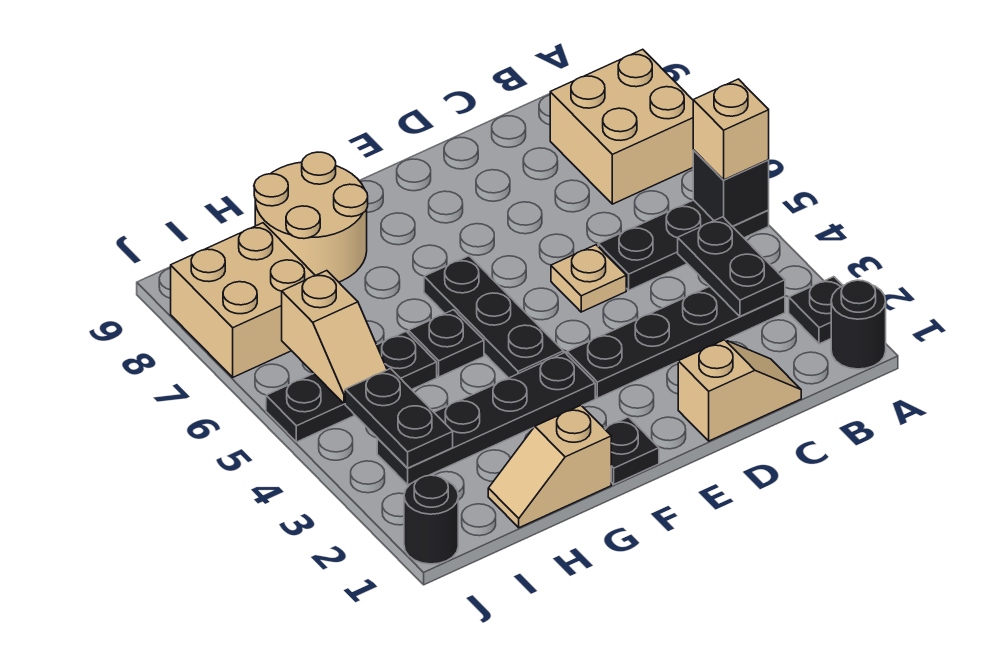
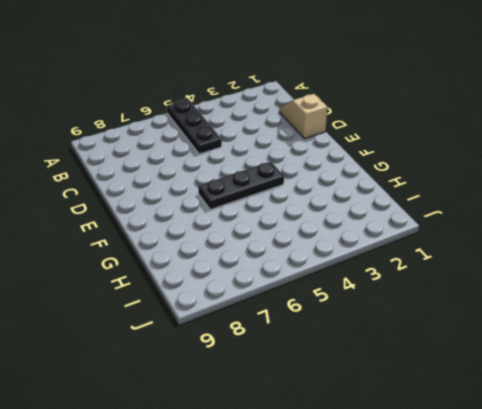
none -> black round brick A1 level 1
none -> black plate A2 level 1
none -> tan brick A7:B8 level 1

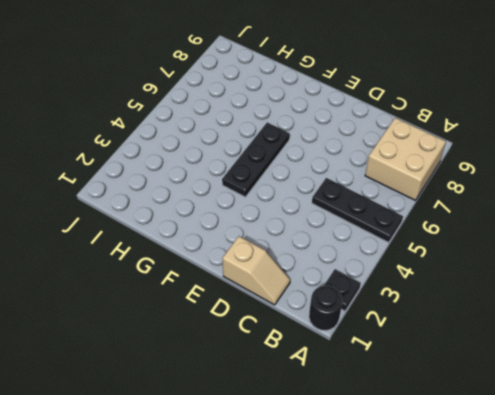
none -> black plate B3:E3 level 1
none -> tan plate D5 level 1
none -> black plate F1 level 1

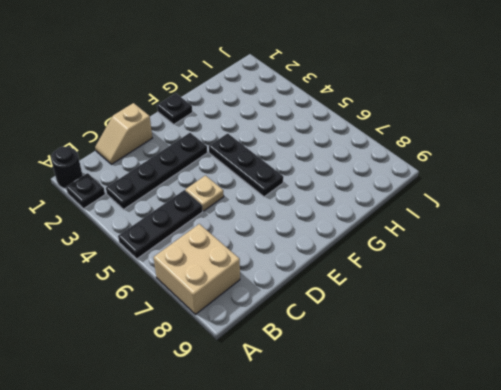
none -> black plate F3:I3 level 1
none -> tan slope G1:H1 level 1 top G
none -> black plate G5 level 1

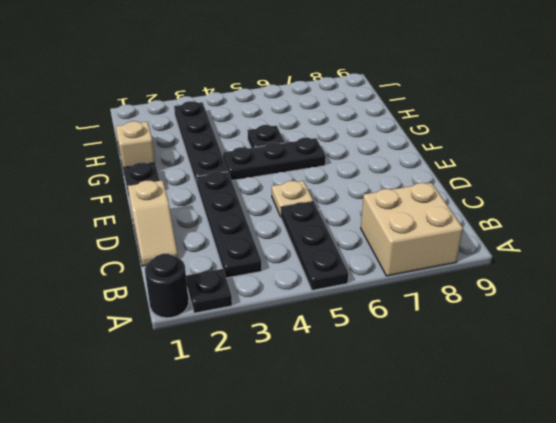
none -> tan round brick G8:H9 level 1
none -> black plate H5:J5 level 1
none -> tan brick I7:J8 level 1

